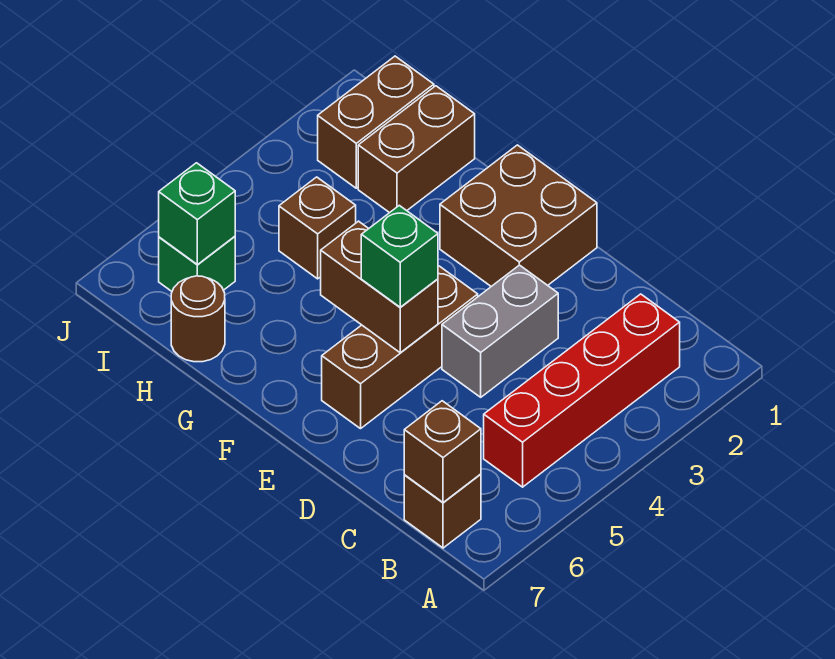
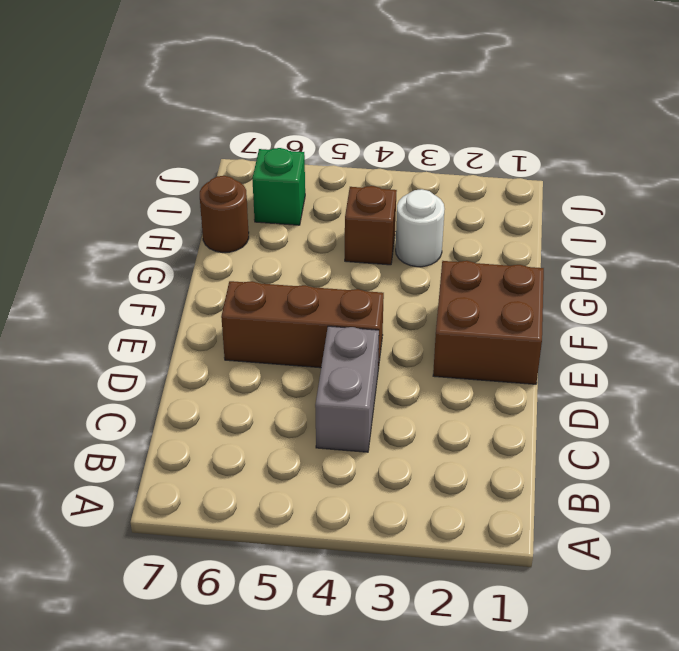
grey brick C4:D4 level 1 -> grey brick D3:D4 level 1
white round brick H3 level 1 -> none
none -> red brick B2:B5 level 1
none -> brown brick B7 level 1
none -> brown brick H1:H2 level 1

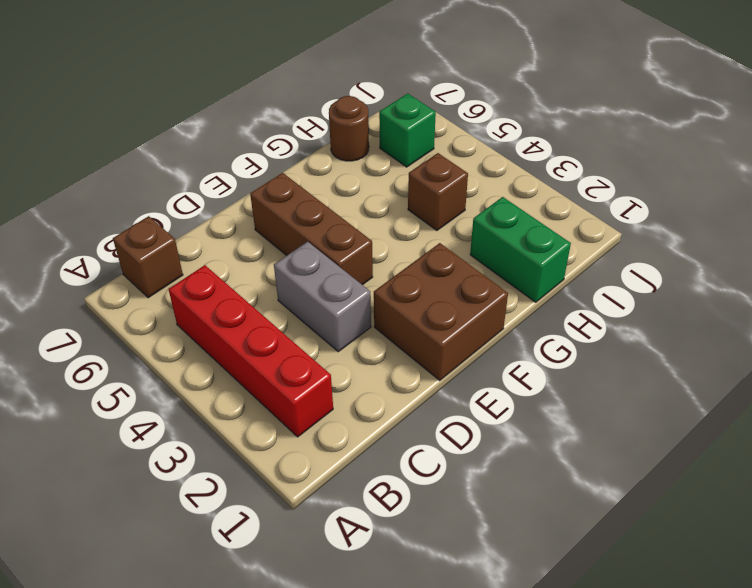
green brick H1:H2 level 1 -> brown brick H1:H2 level 1
none -> brown brick I1:I2 level 1
none -> brown brick B7 level 2
none -> brown brick E5:F5 level 2

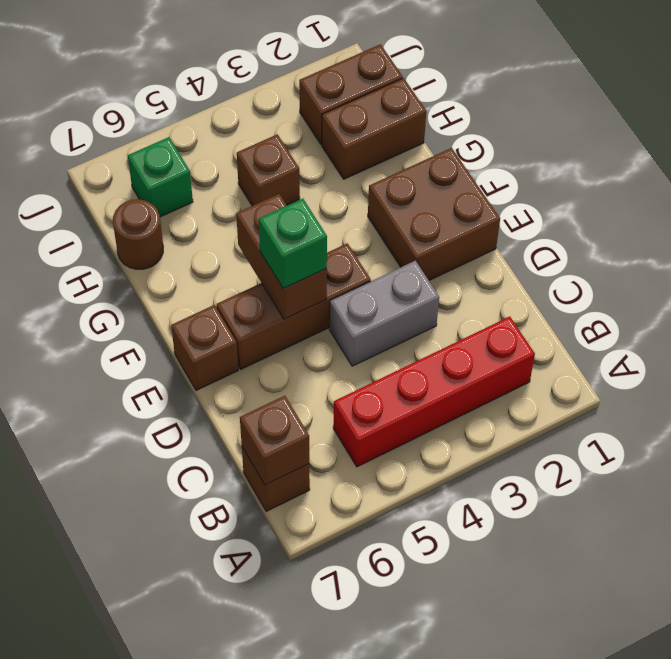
brown brick E7 level 1 -> none
none -> green brick I6 level 2

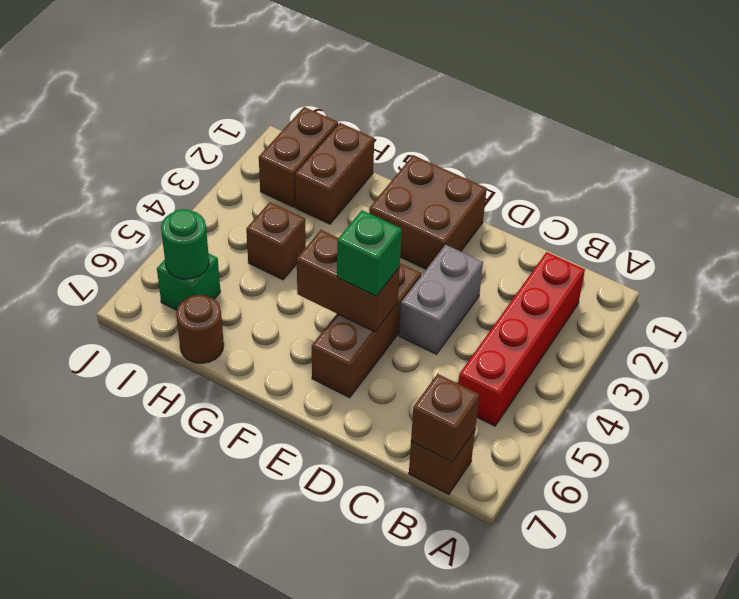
green round brick I6 level 2 -> green brick I6 level 2

